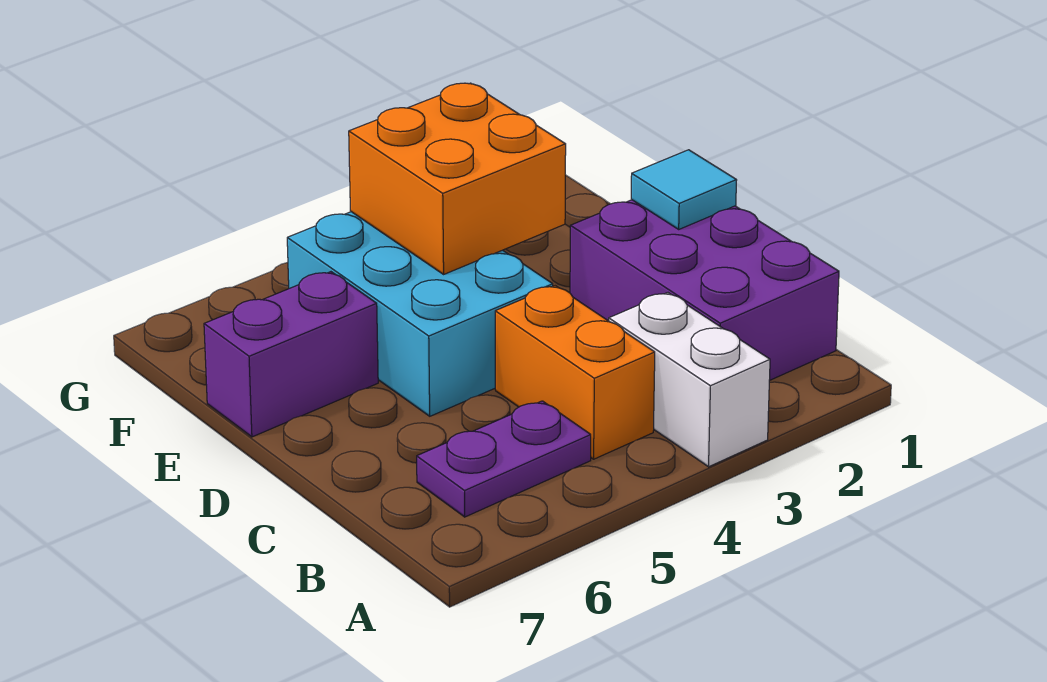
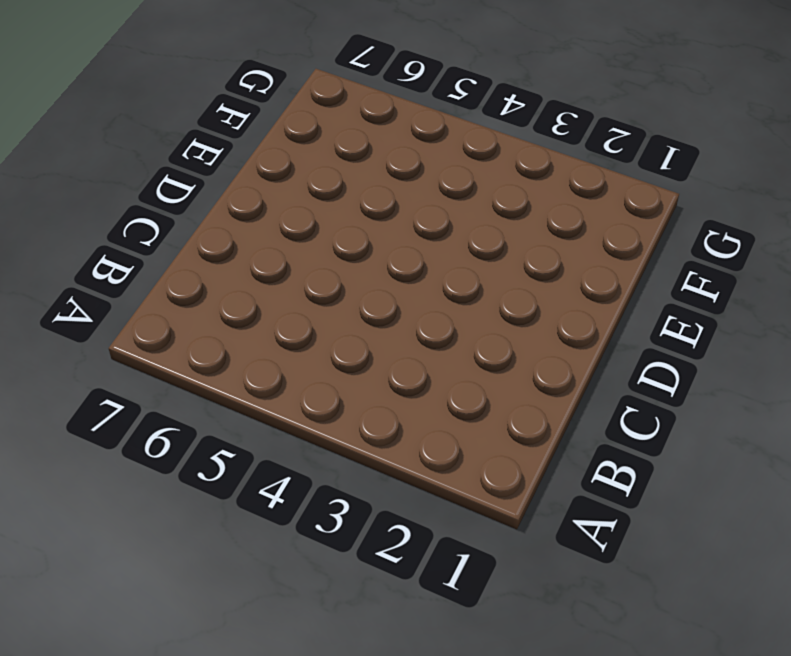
none -> white brick A3:B3 level 1
none -> purple brick B1:D2 level 1

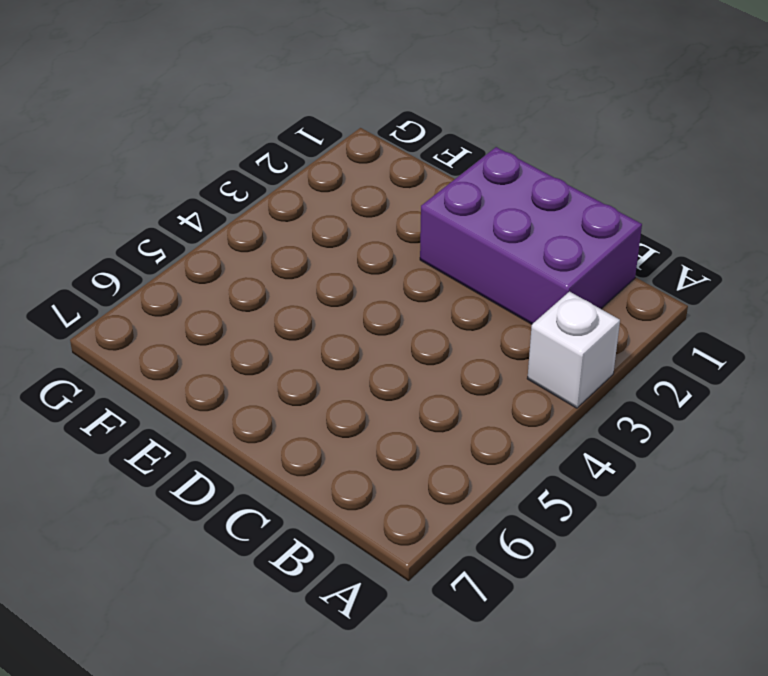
white brick A3 level 1 -> white brick A3:B3 level 1
none -> orange brick B4:C4 level 1
none -> purple plate B5:B6 level 1

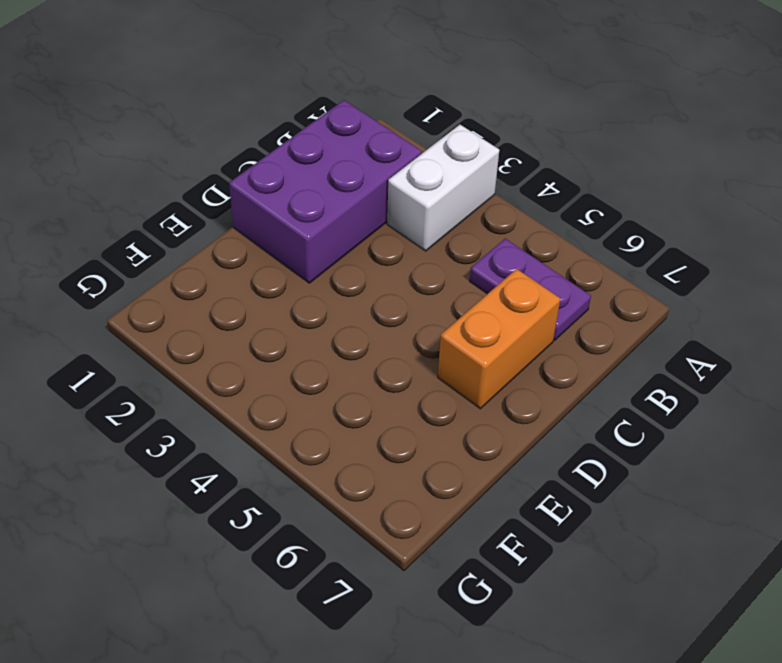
orange brick C6:D6 level 1 -> orange brick B4:C4 level 1
none -> cyan brick D4:F5 level 1
none -> purple brick E6:E7 level 1

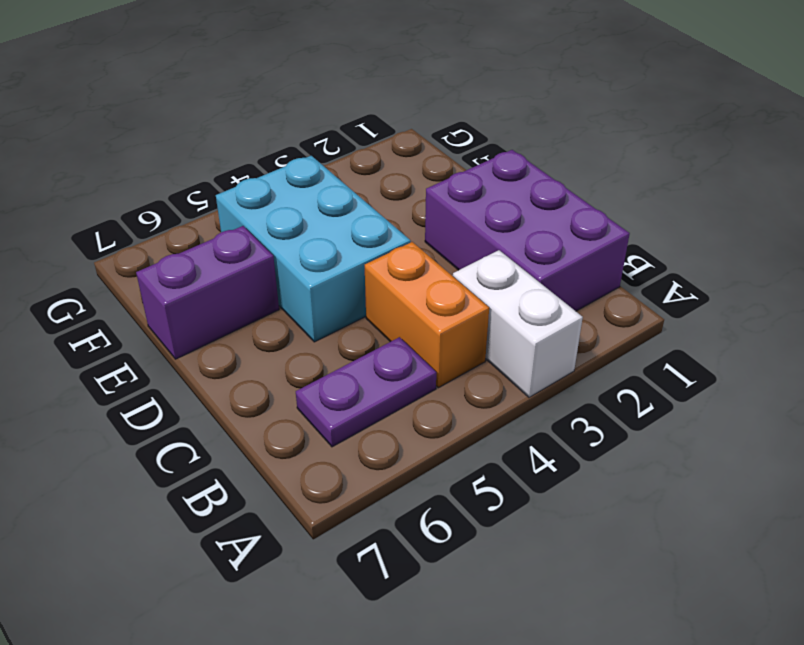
none -> cyan tile D1 level 2
none -> orange brick E3:F4 level 2

